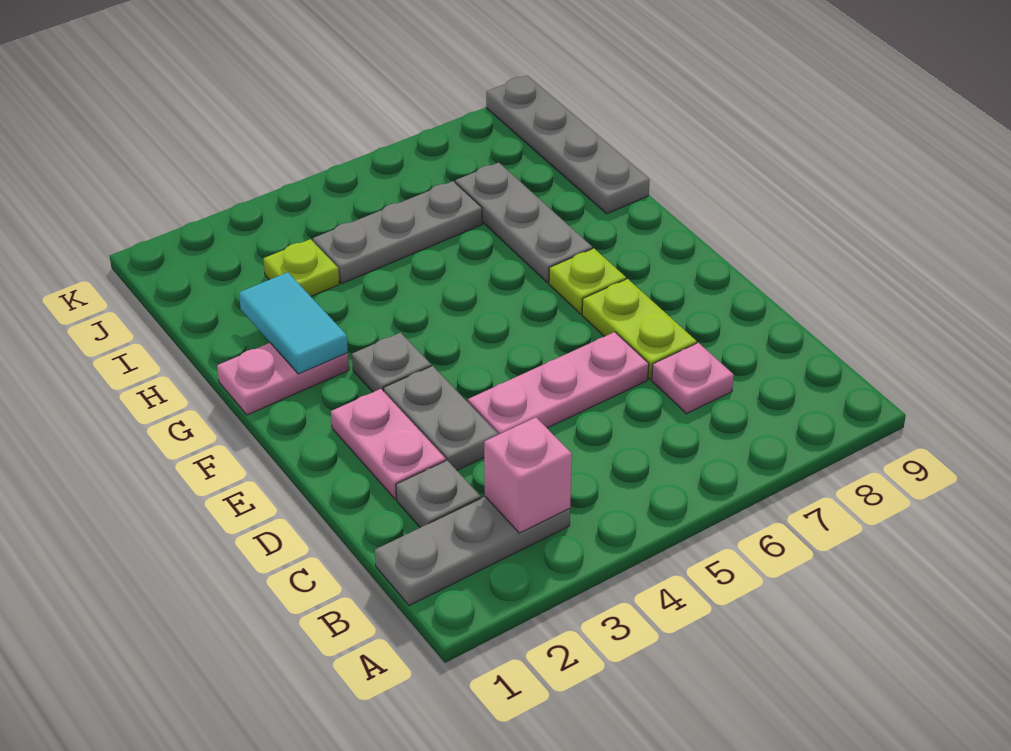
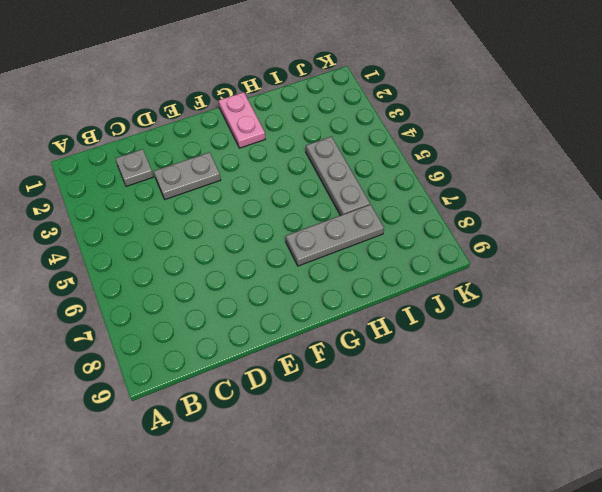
none -> grey plate B1:B3 level 1
none -> pink plate C7 level 1
none -> pink plate D2:E2 level 1

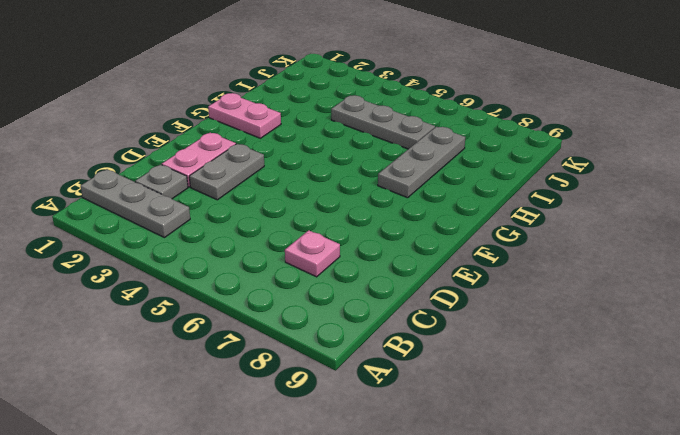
none -> pink plate D4:D6 level 1
none -> lime plate D7:E7 level 1
none -> grey plate F3 level 1

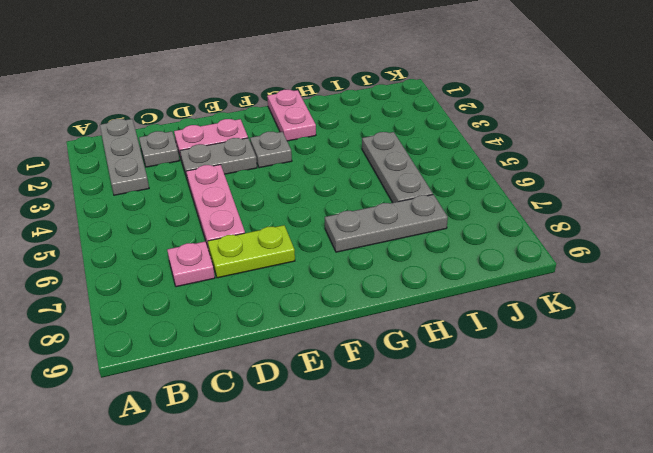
none -> lime plate F7 level 1
none -> grey plate H9:K9 level 1
none -> lime plate I3 level 1

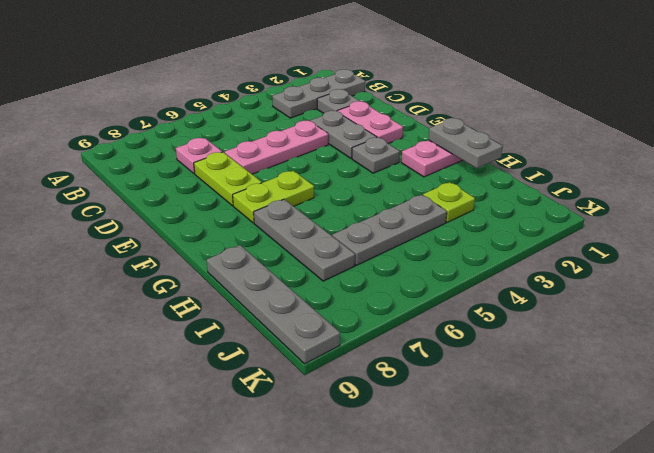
lime plate F6:F7 level 1 -> lime plate F7 level 1
grey plate G1:H1 level 2 -> none
none -> pink brick B3 level 2
none -> cyan tile G2:H2 level 2

